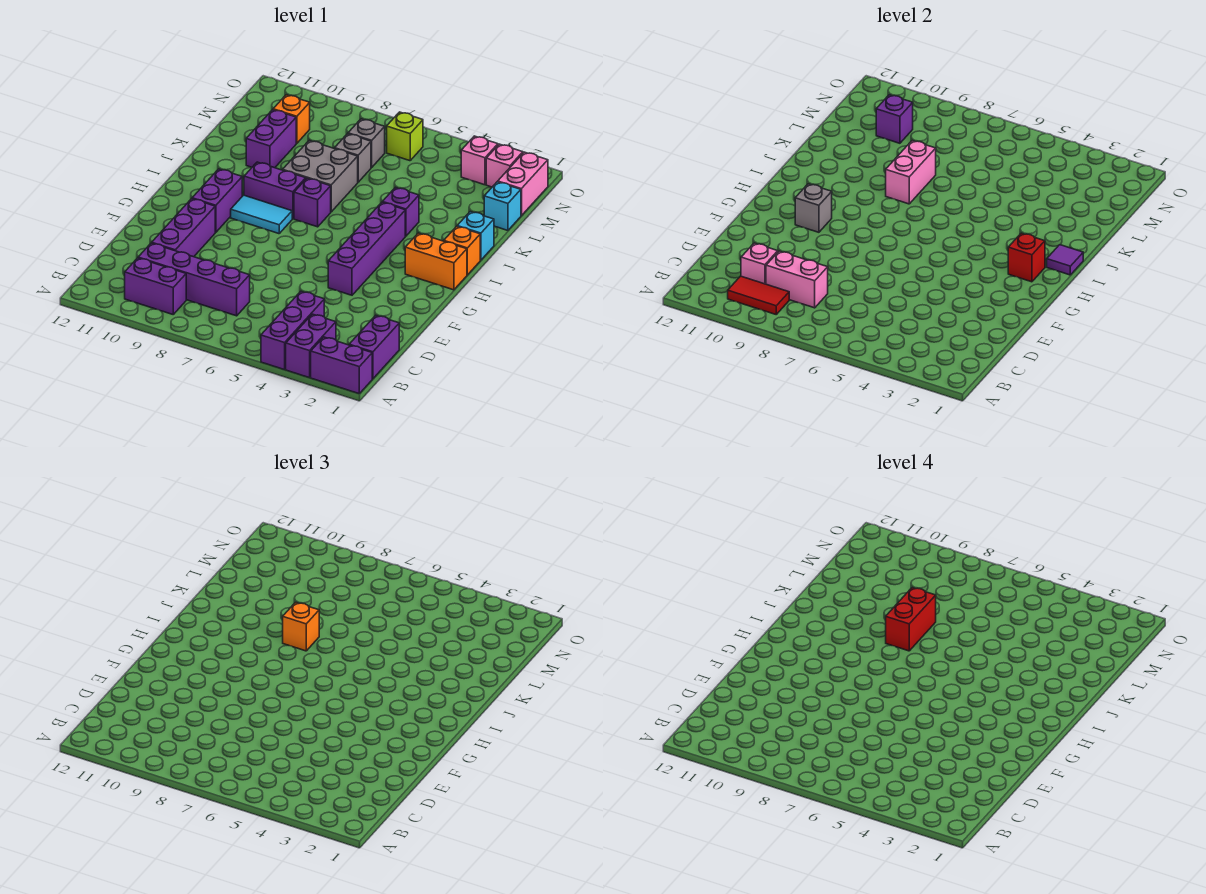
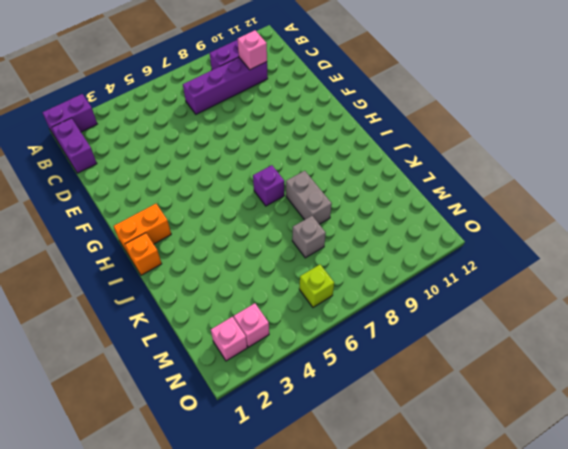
grey brick J8:K8 level 1 -> grey brick J7:K8 level 1
none -> purple brick A3:B3 level 1
none -> purple brick A4:C4 level 1
none -> purple brick D10:F10 level 1
none -> purple brick F4:I4 level 1

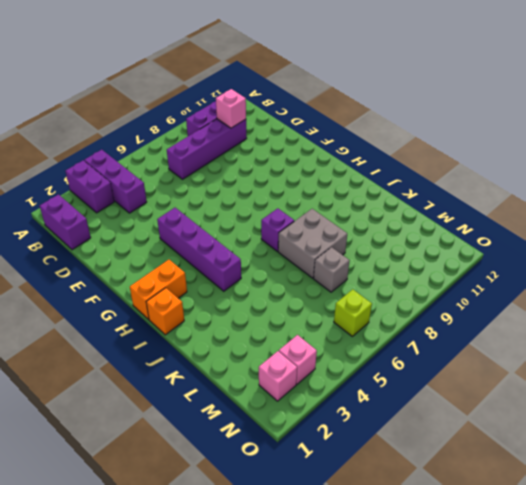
none -> purple brick A1:A2 level 1
none -> purple brick D10:F10 level 1
none -> purple brick G10:H10 level 1
none -> cyan tile H8:H9 level 1

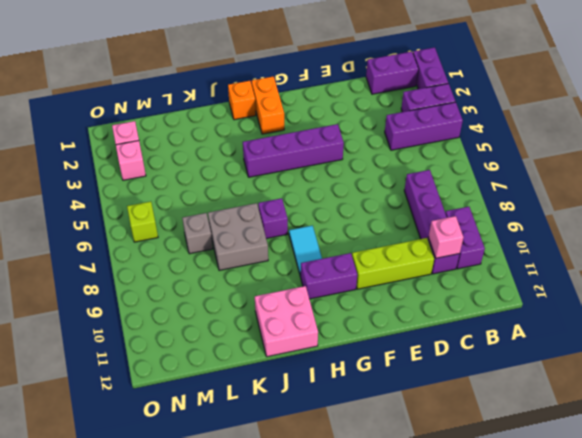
lime brick D10:F10 level 1 -> purple brick D10:F10 level 1
pink brick I11:J12 level 1 -> none
none -> purple brick I8:I9 level 1
none -> cyan brick J1 level 1
none -> purple brick J4 level 1
none -> purple brick K10:L10 level 1

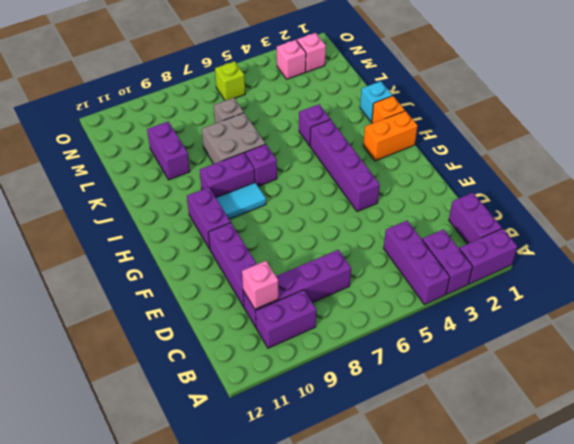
none -> cyan brick L1 level 1
none -> pink brick M1:N1 level 1
none -> grey brick M7 level 1
none -> orange brick M10 level 1

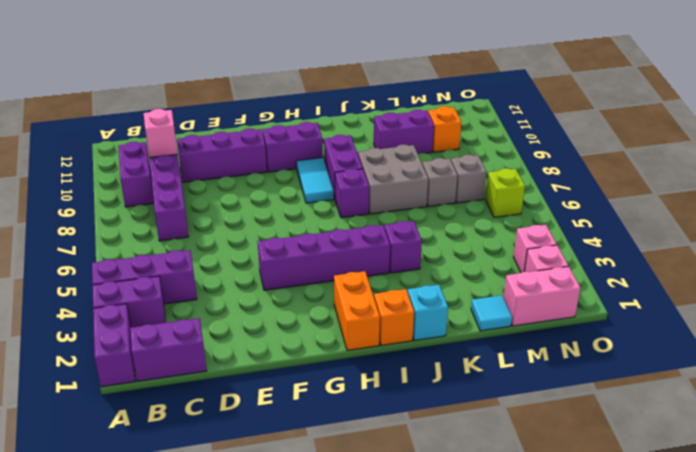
cyan tile L1 level 1 -> cyan brick L1 level 1
none -> red tile B9:B10 level 2
none -> pink brick C8:C9 level 2
none -> grey brick G10 level 2
none -> red brick H2 level 2

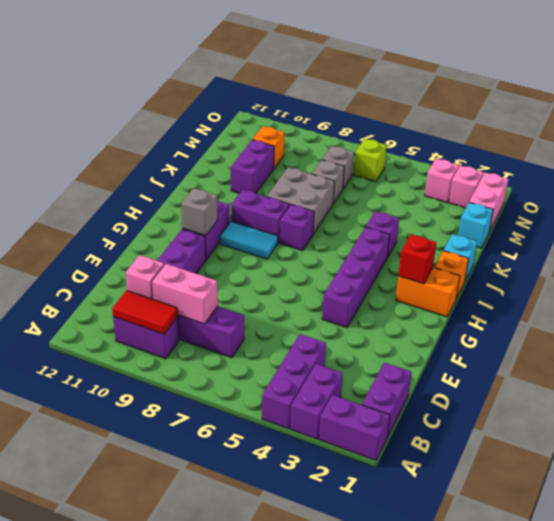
none -> purple tile I1 level 2
none -> pink brick J8:K8 level 2
none -> purple brick M10 level 2
none -> orange brick J8 level 3

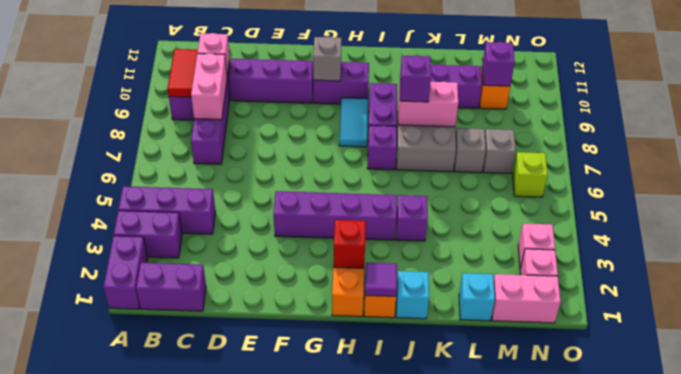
purple brick J8 level 3 -> orange brick J8 level 3
none -> red brick J8:K8 level 4

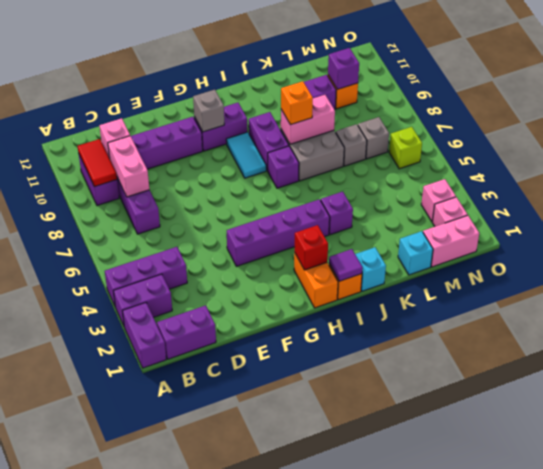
none -> red brick J8:K8 level 4

